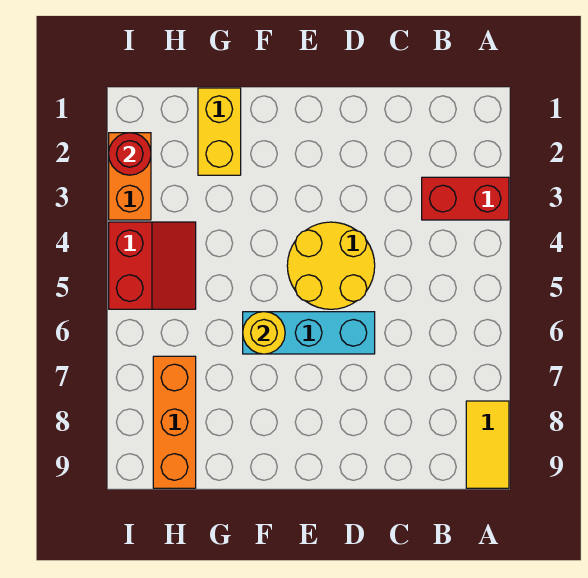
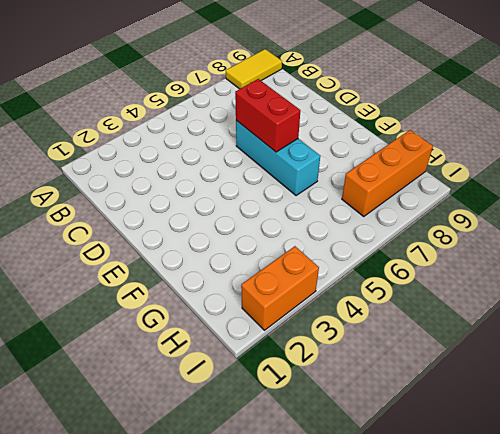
red brick D6:E6 level 2 -> red brick A3:B3 level 1
none -> yellow round brick D4:E5 level 1
none -> yellow brick G1:G2 level 1

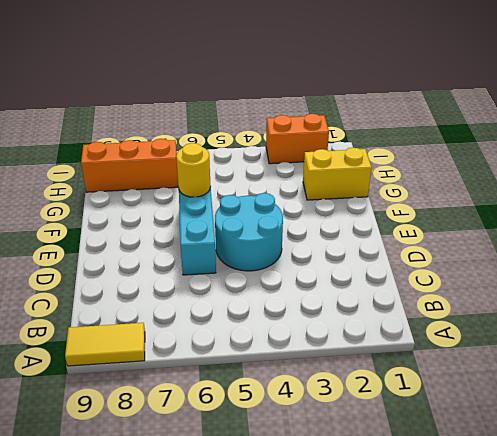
cyan round brick D4:E5 level 1 -> yellow round brick D4:E5 level 1
none -> red brick A3:B3 level 1
none -> red slope H4:I5 level 1 top I

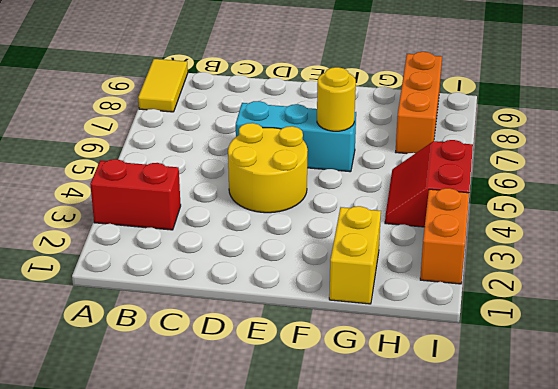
none -> red round brick I2 level 2

